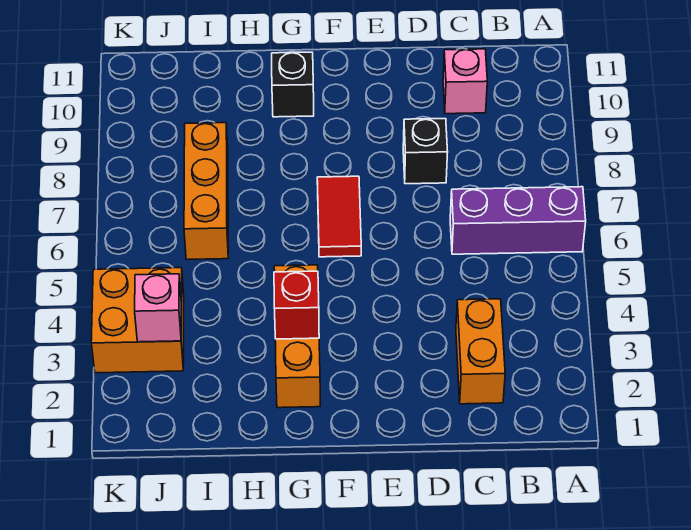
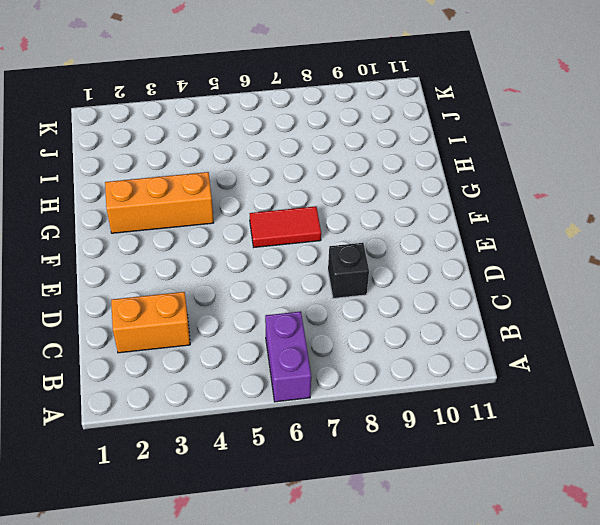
purple brick A6:B6 level 1 -> purple brick A6:C6 level 1
none -> pink brick C10 level 1
none -> black brick G10 level 1

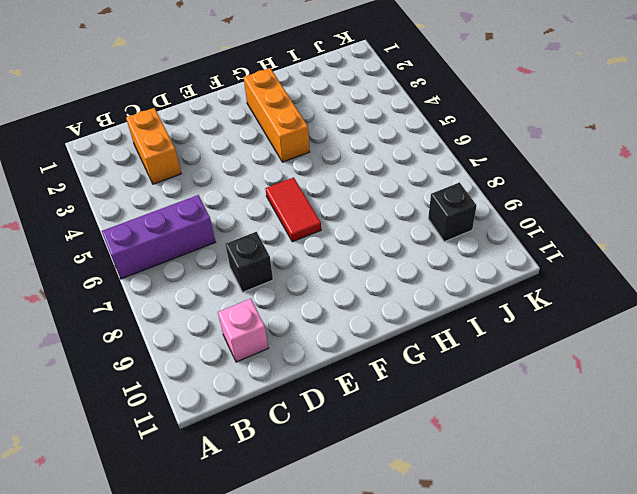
black brick J9 level 1 -> black brick G10 level 1
none -> orange brick I6:I8 level 1
none -> orange brick J3:K4 level 1

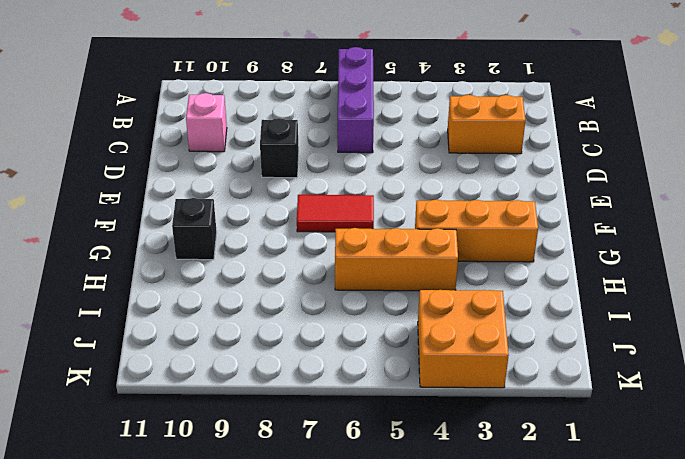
orange brick H4:H6 level 1 -> orange brick I6:I8 level 1
none -> red brick G3 level 2
none -> pink brick J3 level 2

